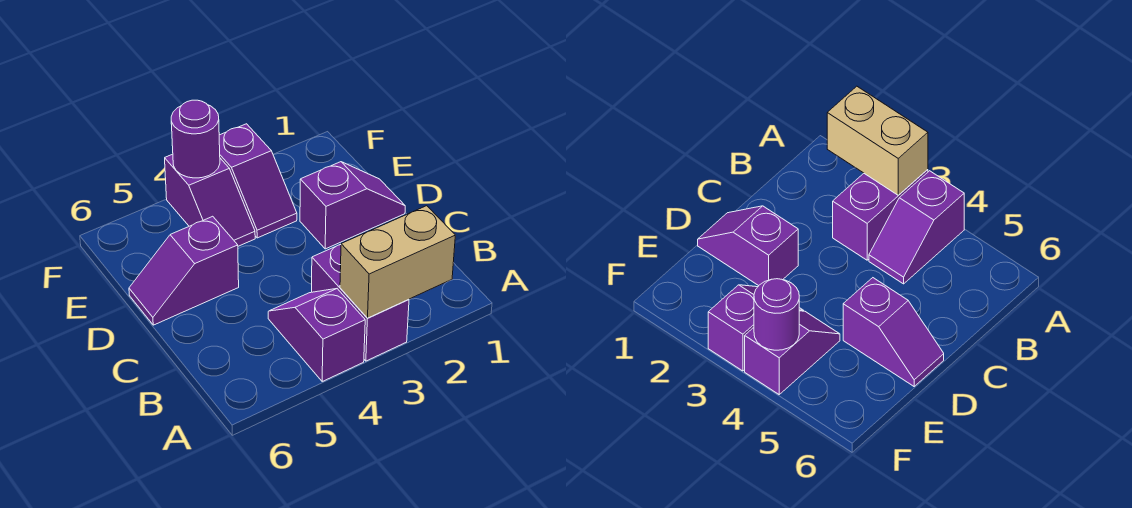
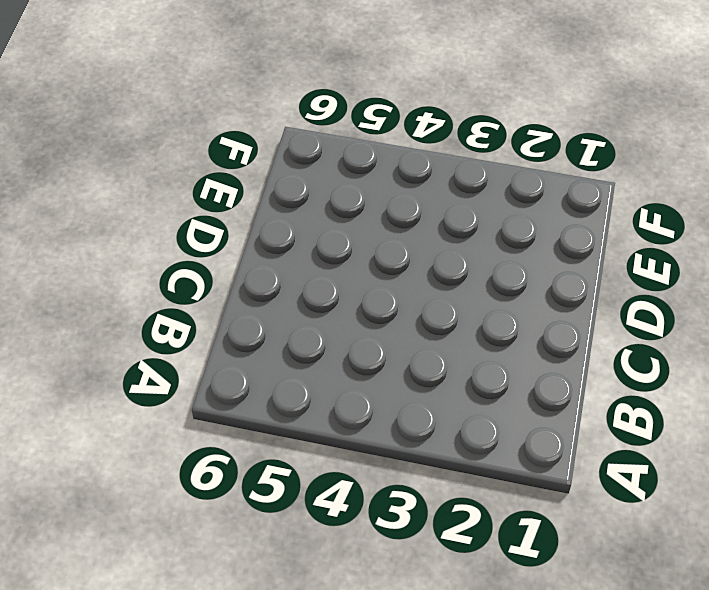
none -> purple brick A3:B3 level 1
none -> purple slope A4:B4 level 1 top A

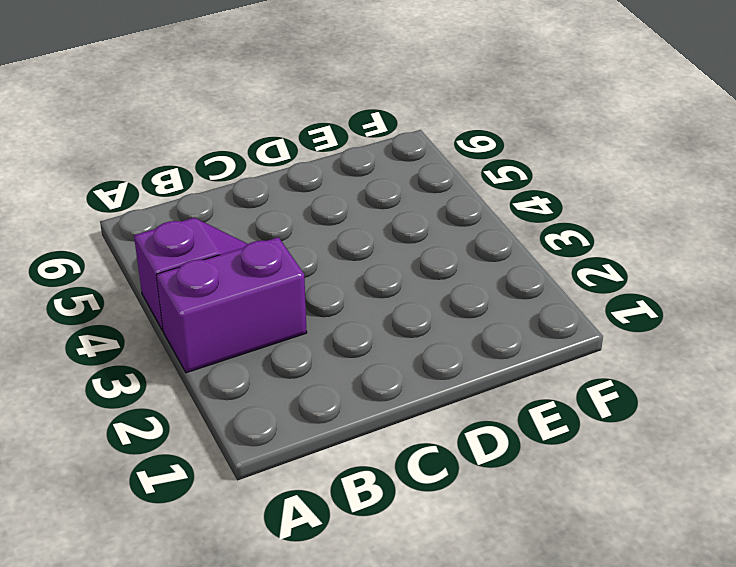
none -> purple slope D1:D2 level 1 top 2
none -> purple slope D5:D6 level 1 top 5

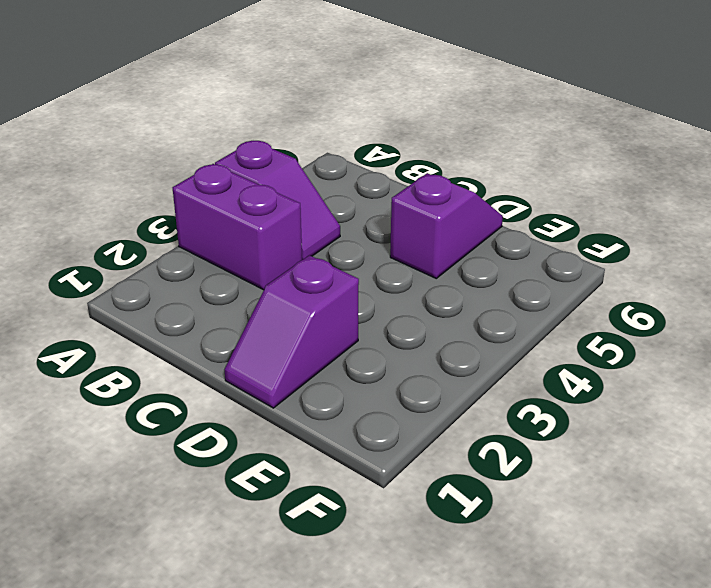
none -> purple slope E3:F3 level 1 top F
none -> purple slope E4:F4 level 1 top F

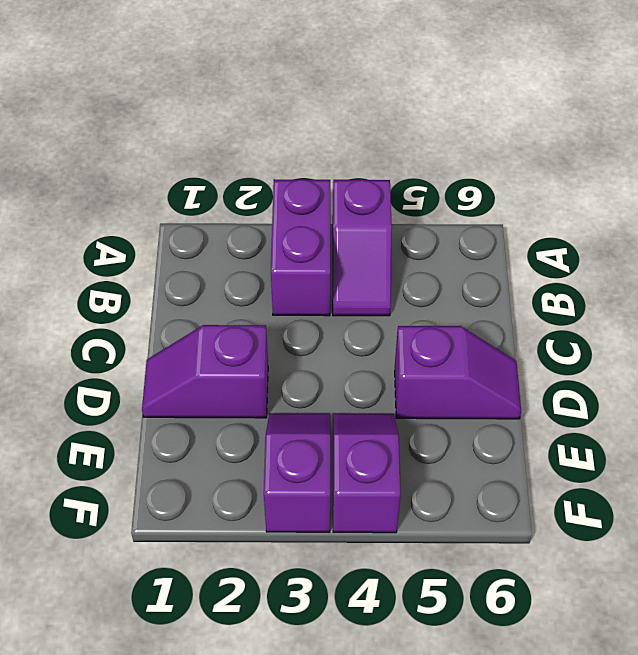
none -> tan brick A2:A3 level 2
none -> purple round brick F4 level 2

